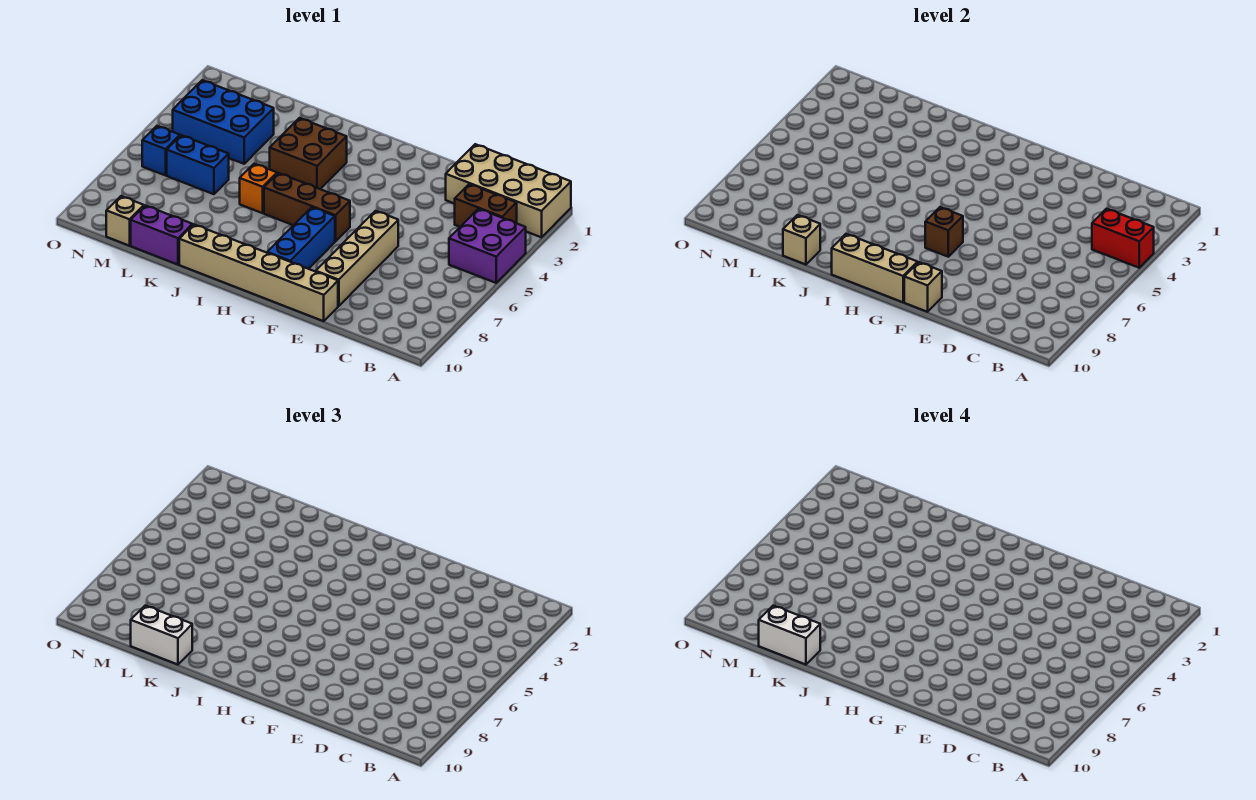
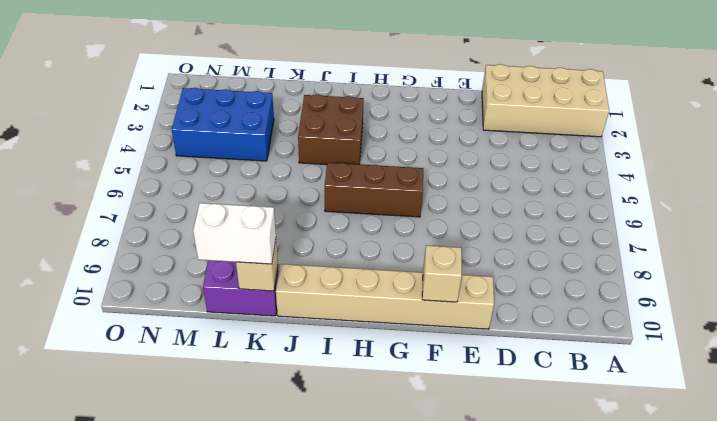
none -> purple brick A4:B5 level 1
none -> brown brick B3:C3 level 1
none -> tan brick E6:E9 level 1

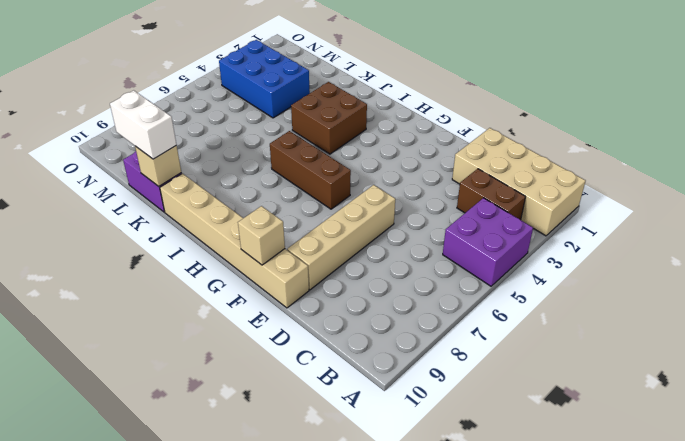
none -> blue brick G7:G9 level 1
none -> orange brick J6 level 1
none -> blue brick L6:M6 level 1

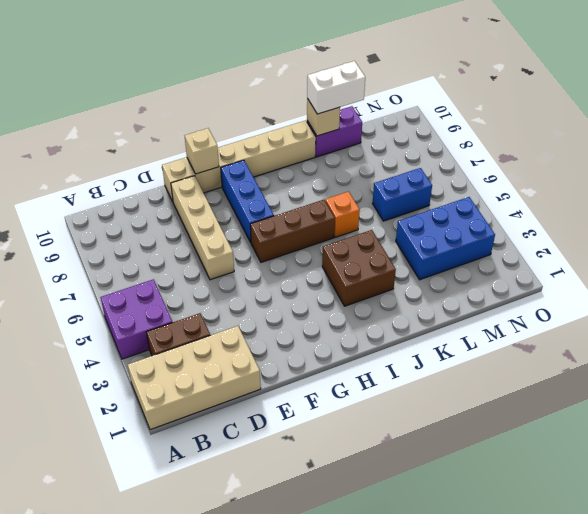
none -> tan brick M10 level 1
none -> blue brick N6 level 1
none -> red brick A4:B4 level 2

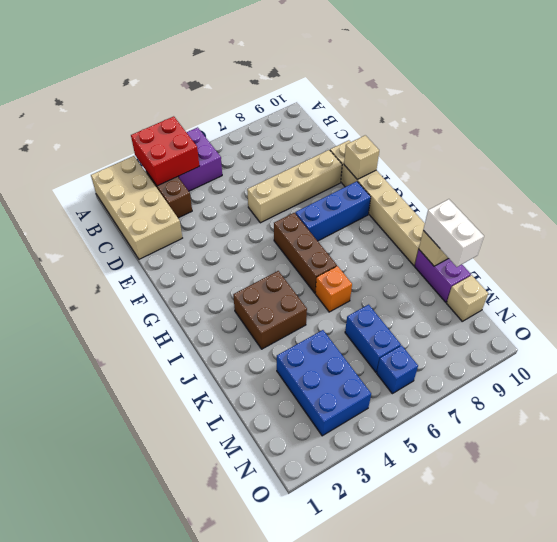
red brick A3:B4 level 2 -> red brick A4:B4 level 2
none -> brown brick G7 level 2
none -> tan brick G10:I10 level 2
none -> white brick K10:L10 level 4

